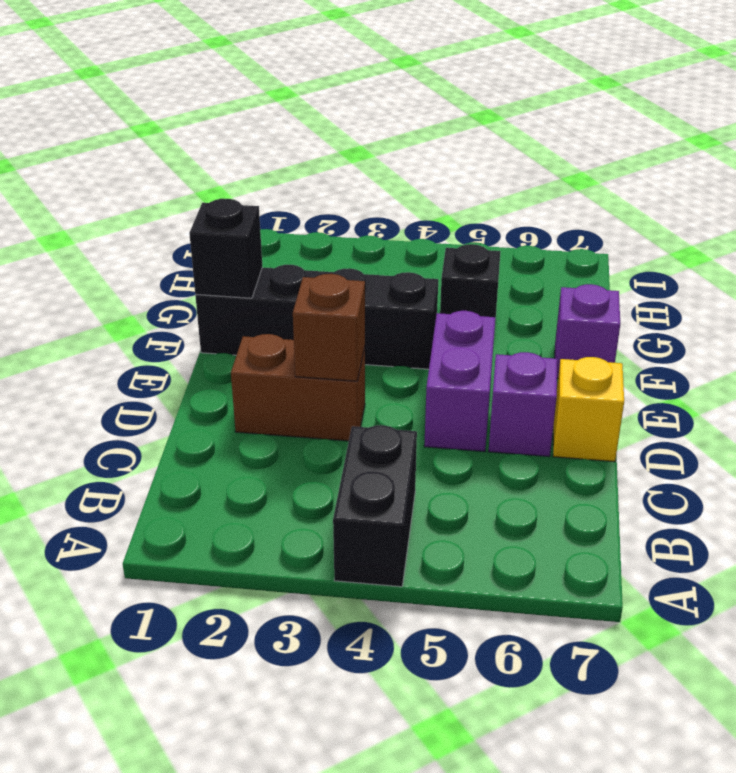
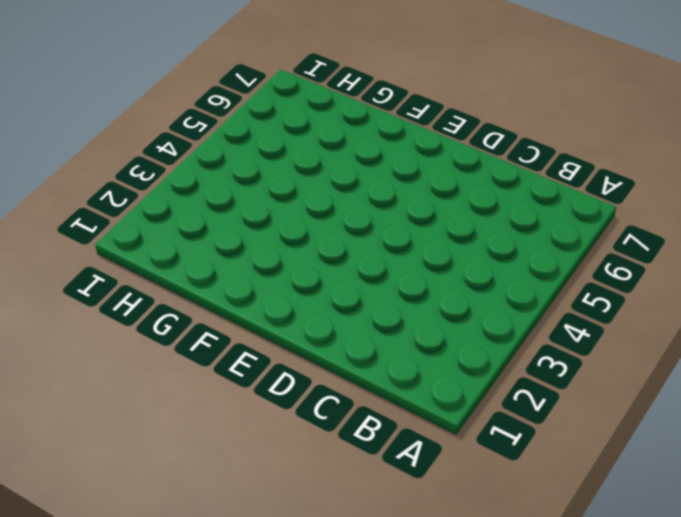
none -> black brick A4:B4 level 1
none -> brown brick D2:D3 level 1

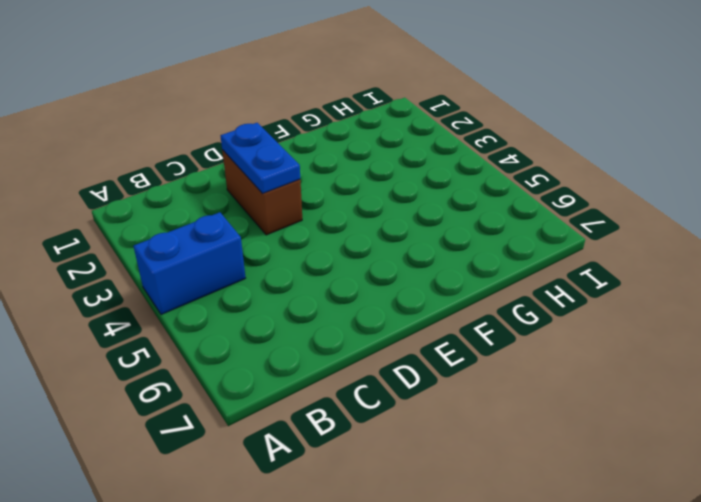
blue brick A4:B4 level 1 -> black brick A4:B4 level 1
blue plate D2:D3 level 2 -> brown brick D3 level 2
none -> purple brick D5:E5 level 1
none -> purple brick D6 level 1

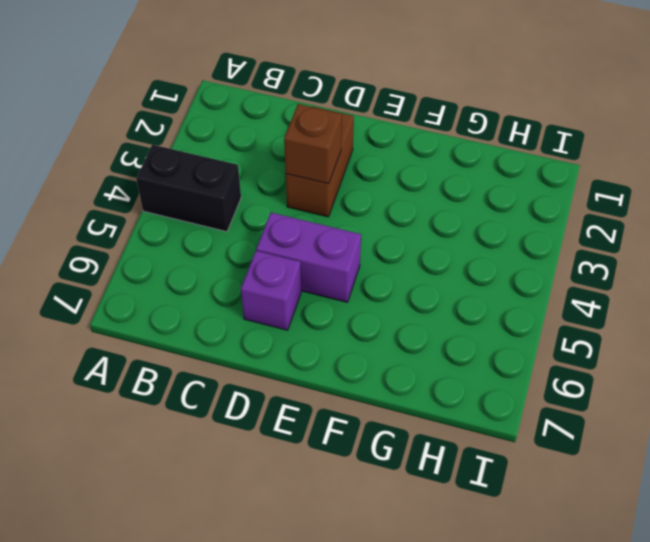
none -> yellow brick D7 level 1
none -> black brick F1:F4 level 1

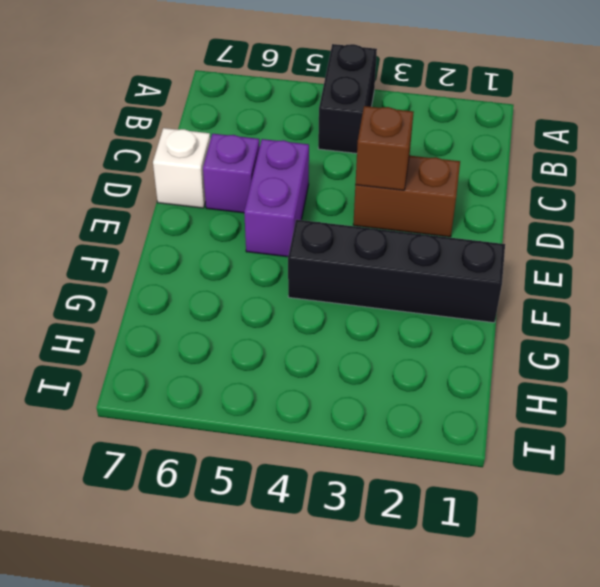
white brick D7 level 1 -> yellow brick D7 level 1
none -> purple brick F7 level 1
none -> black brick G5 level 1

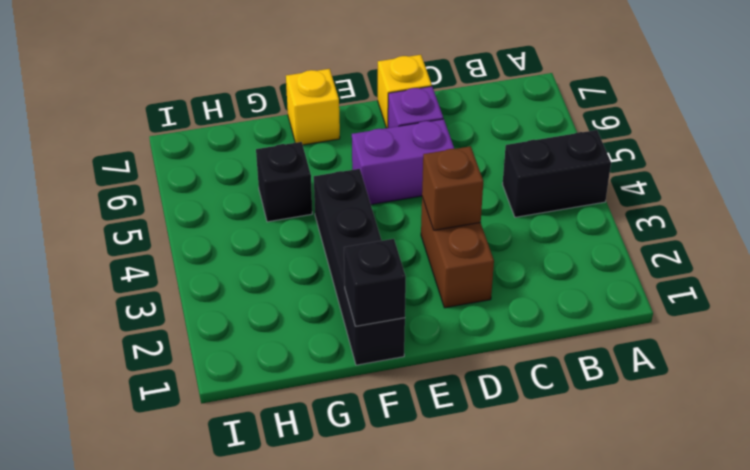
yellow brick F7 level 1 -> purple brick F7 level 1

